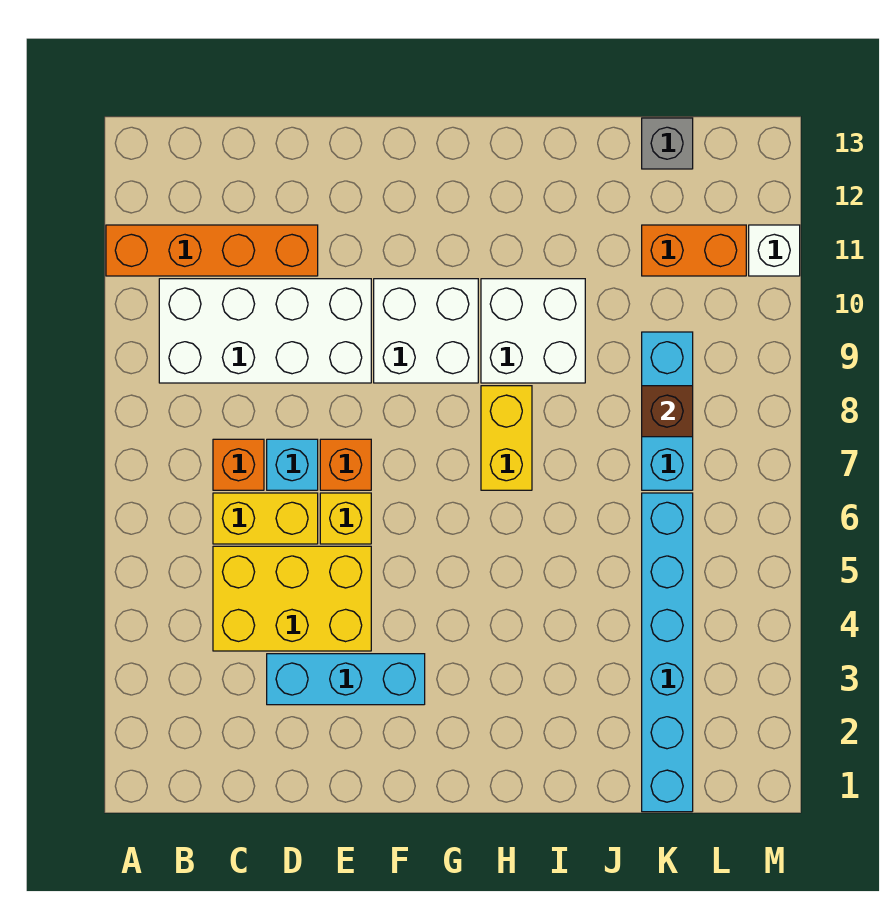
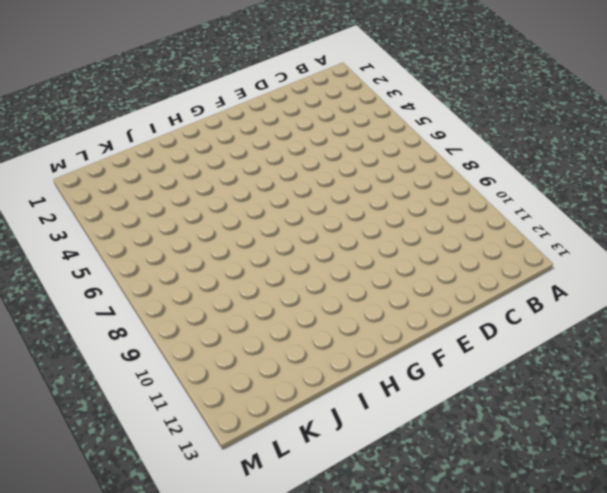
none -> orange brick A11:D11 level 1
none -> white brick B9:E10 level 1
none -> yellow brick C4:E5 level 1

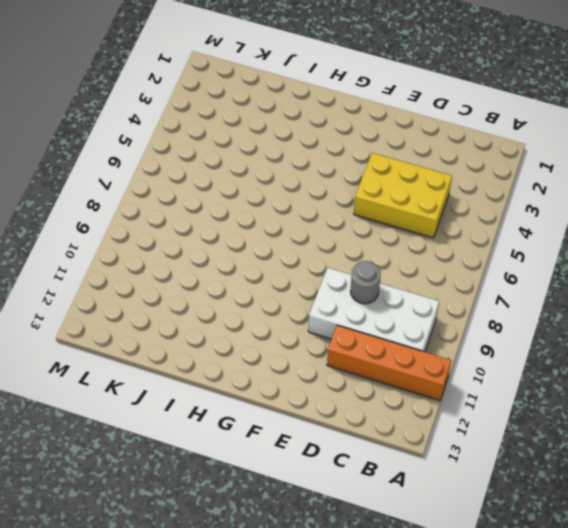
grey round brick D9 level 2 -> none
none -> yellow brick C6:D6 level 1
none -> orange brick C7 level 1
none -> cyan brick D3:F3 level 1

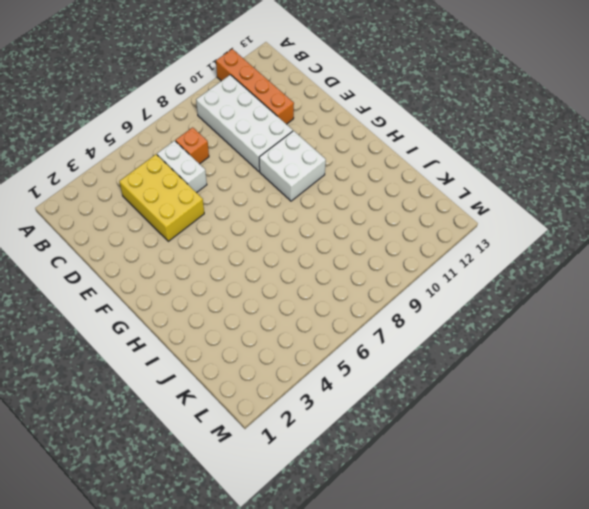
white brick C6:D6 level 1 -> yellow brick C6:D6 level 1
none -> cyan brick D3:F3 level 1
none -> cyan brick D7 level 1
none -> yellow brick E6 level 1

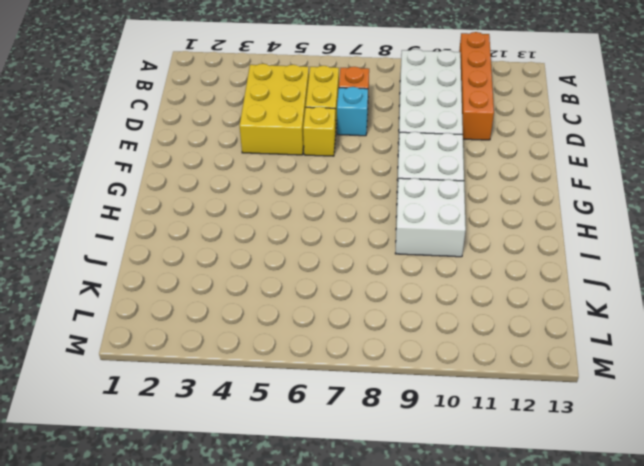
none -> cyan brick D3:F3 level 1
none -> orange brick E7 level 1
none -> yellow brick H7:H8 level 1

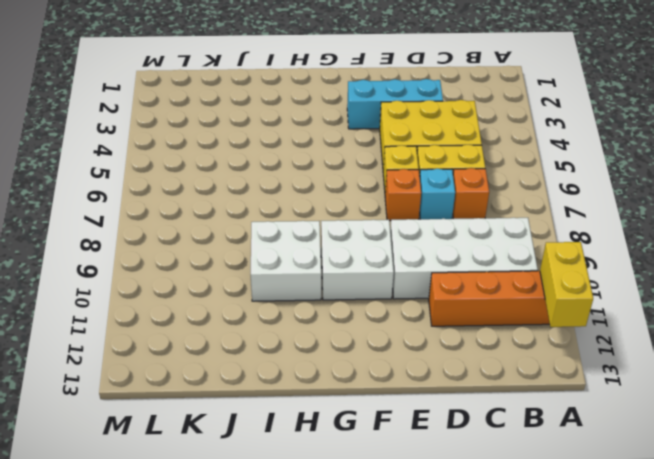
yellow brick A11:A12 level 2 -> yellow brick H7:H8 level 1
none -> cyan brick K1:K6 level 1
none -> cyan brick K7:K9 level 1
none -> orange brick K11:L11 level 1

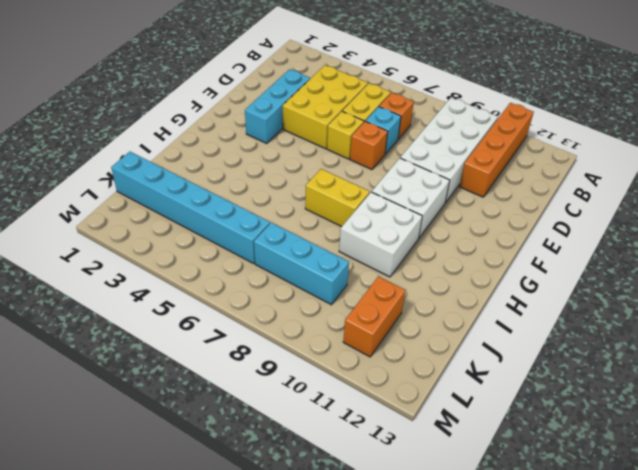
none -> grey brick K13 level 1
none -> white brick M11 level 1
none -> brown brick K8 level 2

